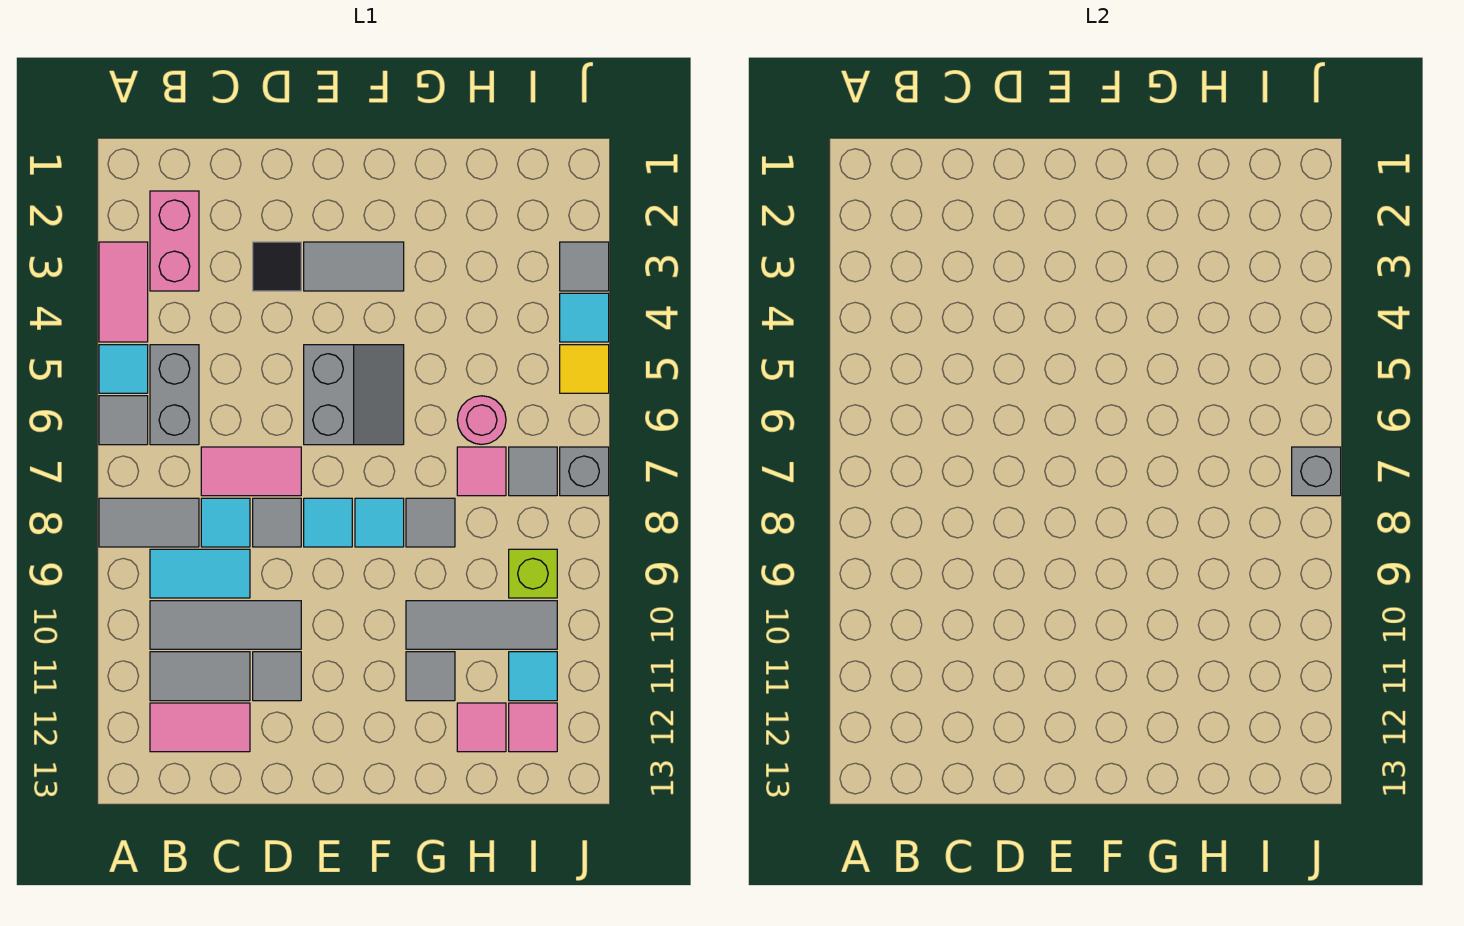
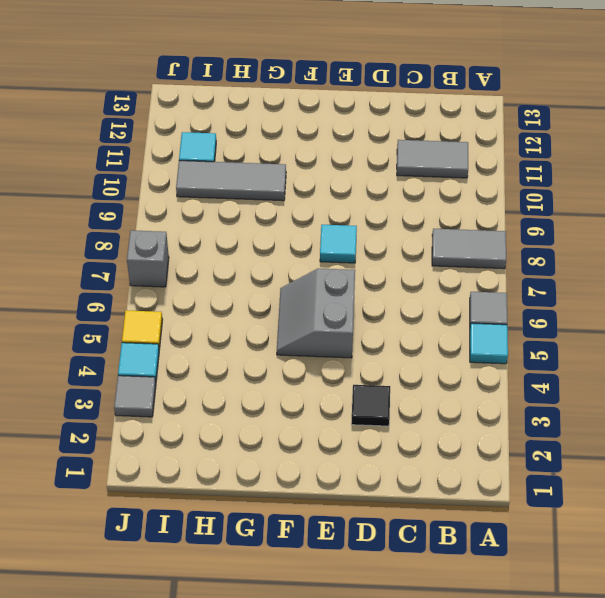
none -> pink tile A3:A4 level 1
none -> pink brick B2:B3 level 1
none -> grey brick B5:B6 level 1
none -> cyan tile B9:C9 level 1

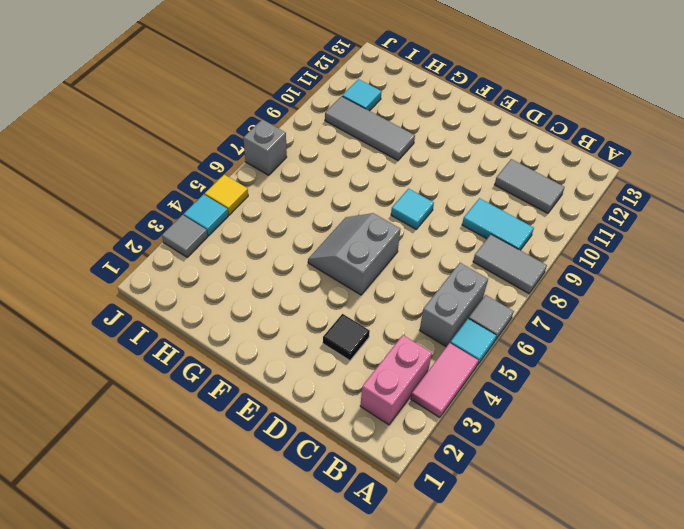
none -> grey tile B10:D10 level 1
none -> pink tile B12:C12 level 1
none -> pink tile C7:D7 level 1
none -> cyan tile C8 level 1

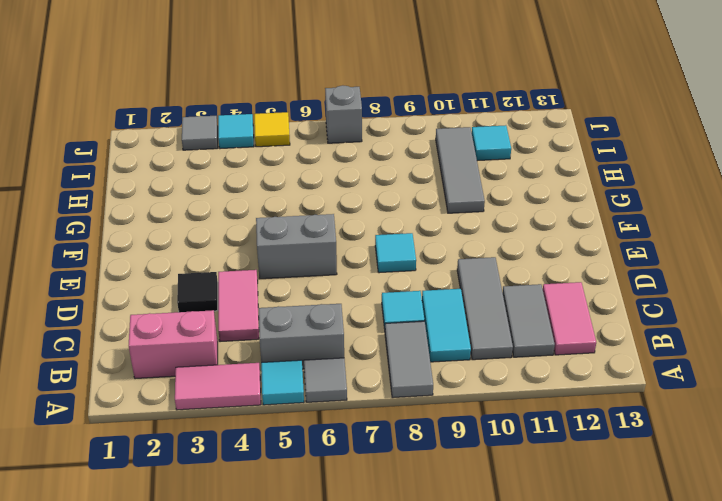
pink tile C4:D4 level 1 -> pink tile C7:D7 level 1
none -> grey tile D8 level 1
none -> grey tile D11 level 1
none -> grey tile E3:F3 level 1
none -> cyan tile F8 level 1

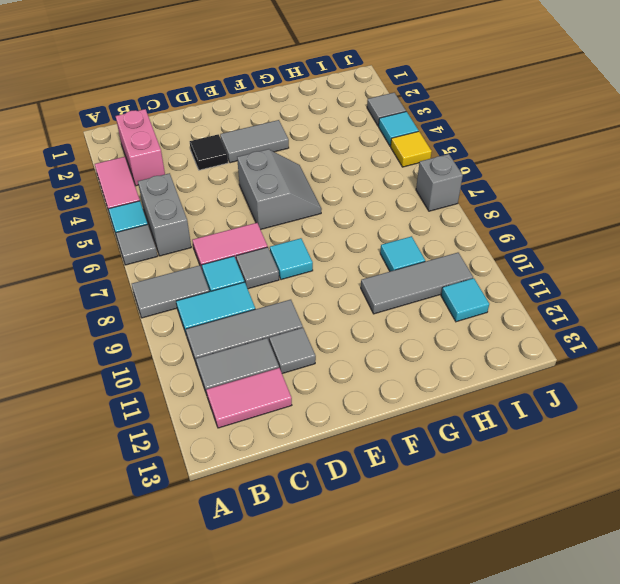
cyan tile H9 level 1 -> cyan tile F8 level 1
none -> grey tile G8 level 1
none -> grey tile G11 level 1
none -> pink round brick H6 level 1
none -> pink tile H7 level 1

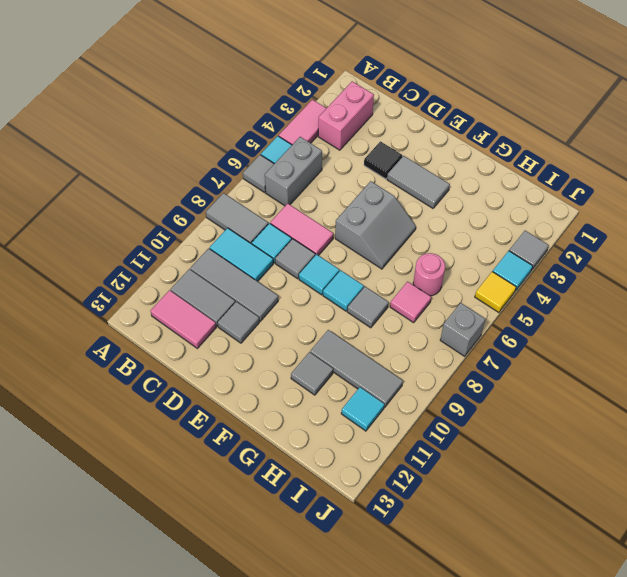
none -> pink tile H12 level 1
none -> grey tile I7 level 1
none -> lime brick I9 level 1
none -> pink tile I12 level 1

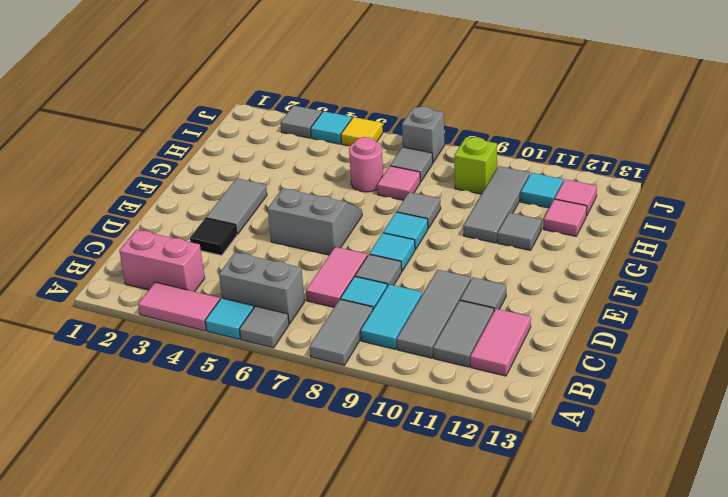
none -> grey brick J7 level 2

